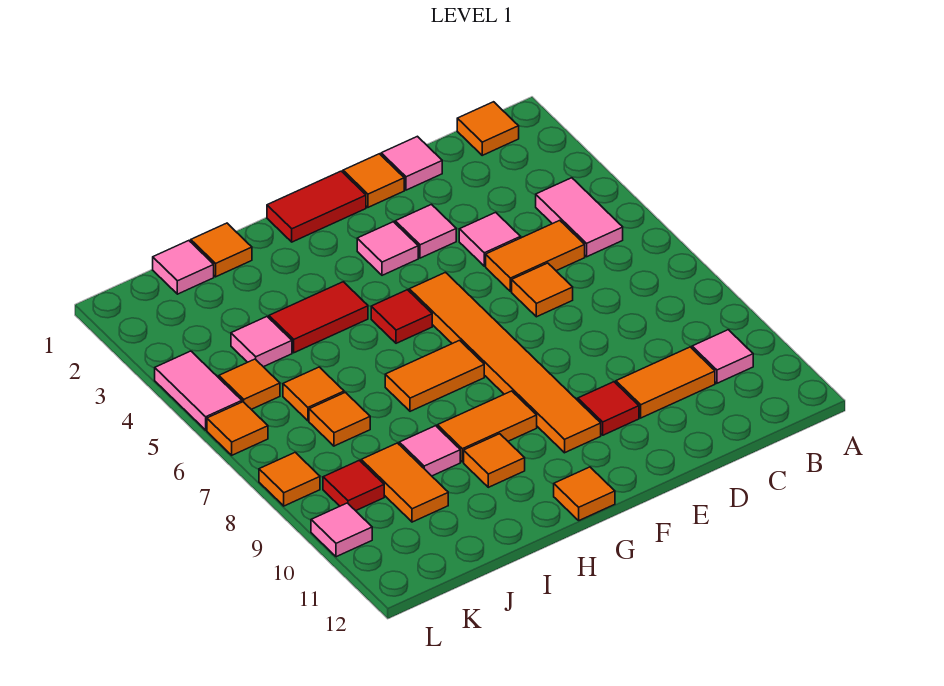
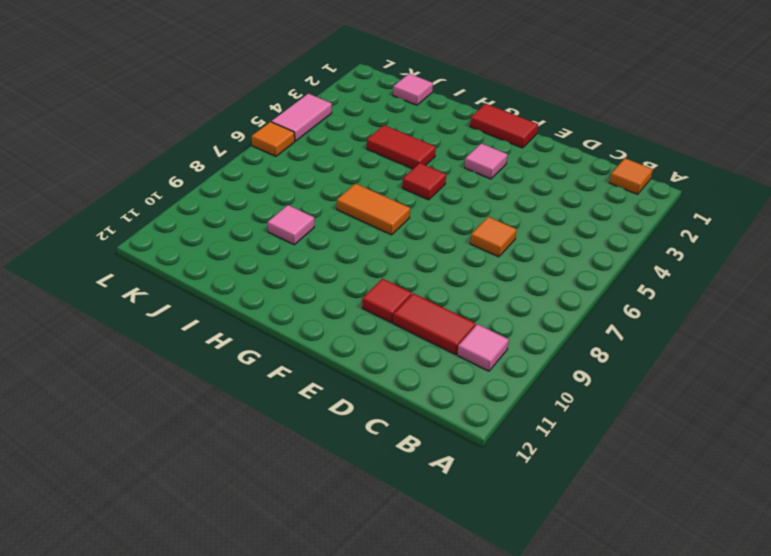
red tile C10:D10 level 1 -> orange tile C10:D10 level 1
none -> pink tile B4:B5 level 1
none -> orange tile C5:D5 level 1
none -> pink tile D1 level 1
none -> pink tile D4 level 1

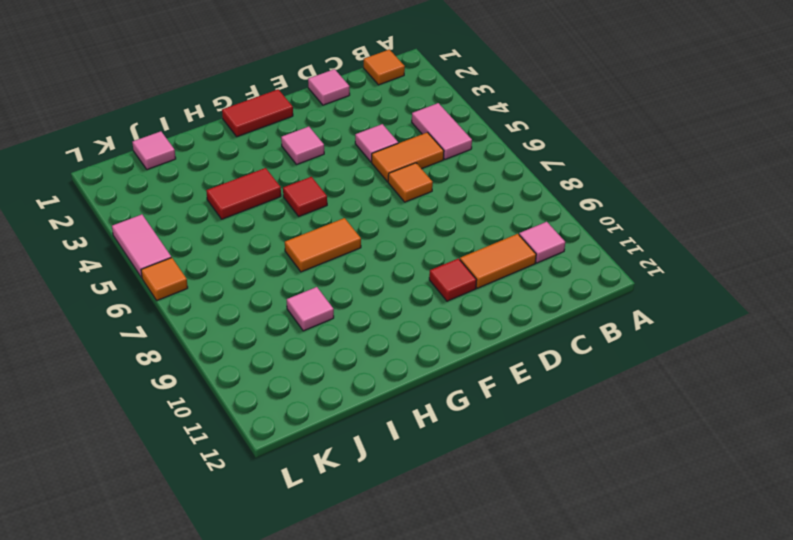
none -> orange tile E1 level 1
none -> pink tile E3 level 1
none -> orange tile F5:F10 level 1
none -> orange tile G9:H9 level 1

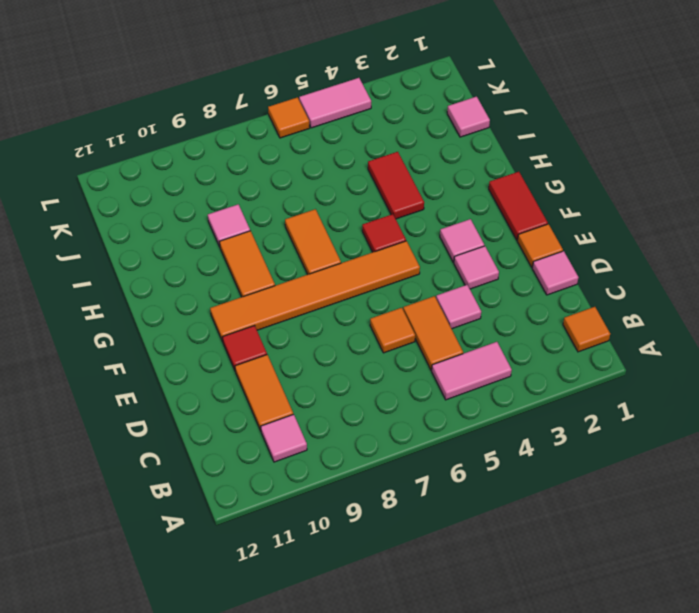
none -> orange tile G12 level 1
none -> orange tile H10 level 1
none -> orange tile I1 level 1
none -> pink tile J4 level 1

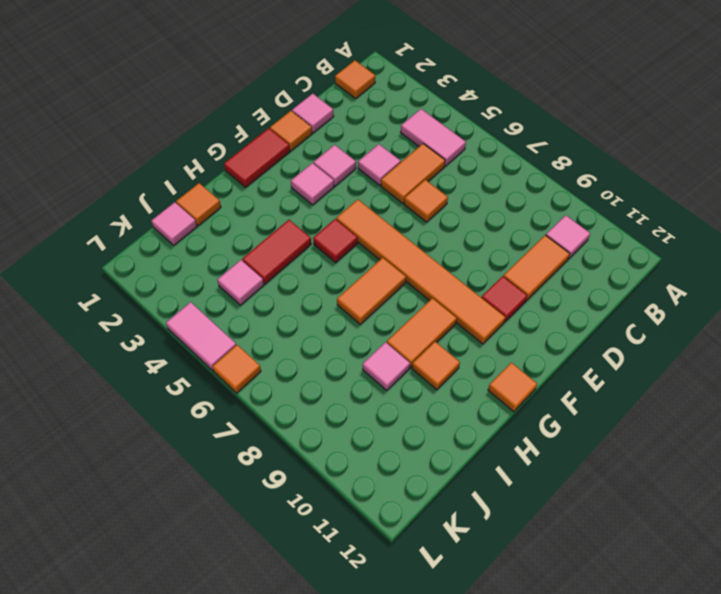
none -> orange tile J6 level 1
none -> orange tile J7 level 1
none -> orange tile J9:J10 level 1
none -> orange tile K5 level 1

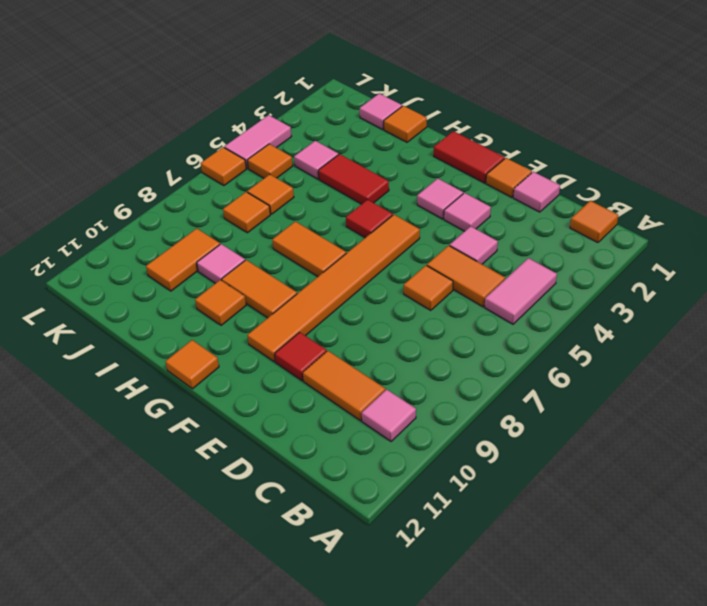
none -> red tile K9 level 1
none -> orange tile L8 level 1
none -> pink tile L10 level 1

